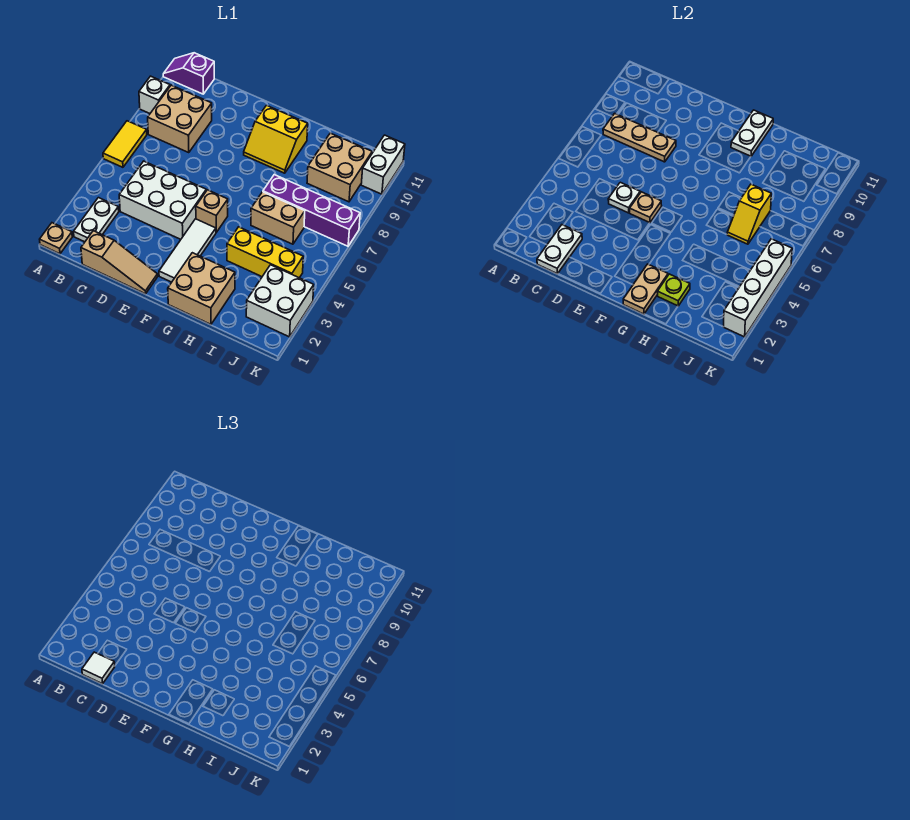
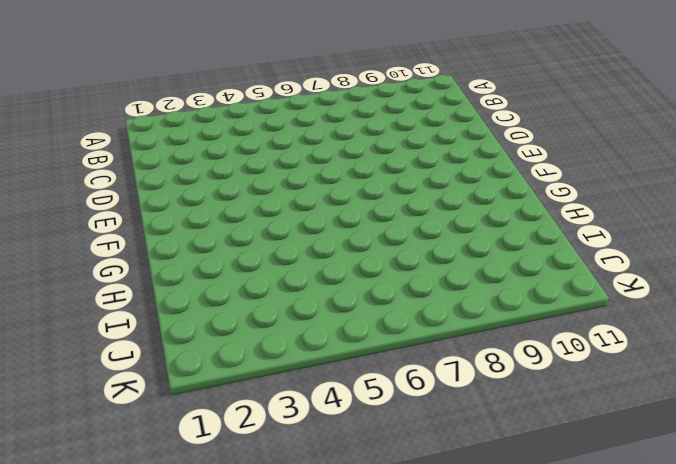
none -> tan plate A1 level 1
none -> yellow tile A6:A7 level 1
none -> white brick A9 level 1

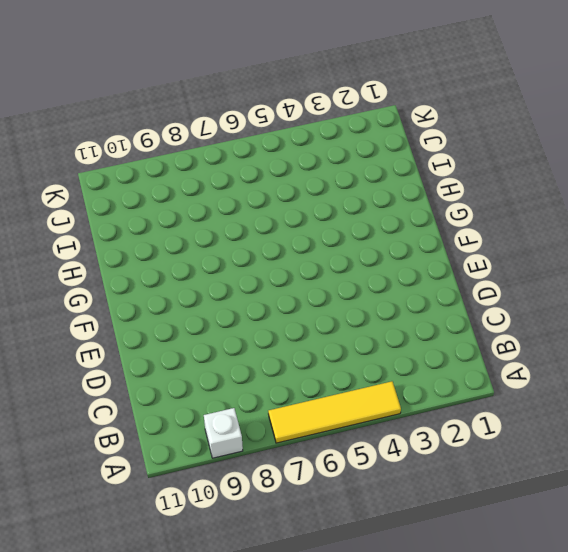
yellow tile A4:A7 level 1 -> yellow tile A6:A7 level 1
none -> tan plate A1 level 1
none -> purple slope A11:B11 level 1 top B
none -> white plate B2:B3 level 1

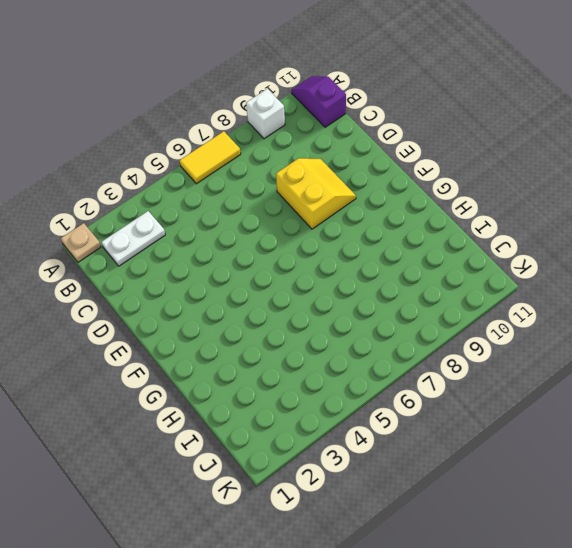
yellow slope D8:E9 level 1 top 8 -> yellow slope F9:G10 level 1 top 10
none -> tan brick B8:C9 level 1
none -> tan slope C1:E1 level 1 top C
none -> white brick C4:E5 level 1

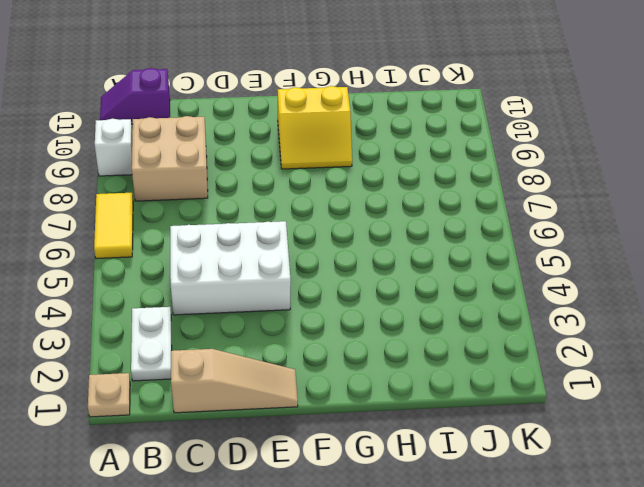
none -> white tile F2:F4 level 1
none -> tan brick F5 level 1
none -> tan brick G1:H2 level 1

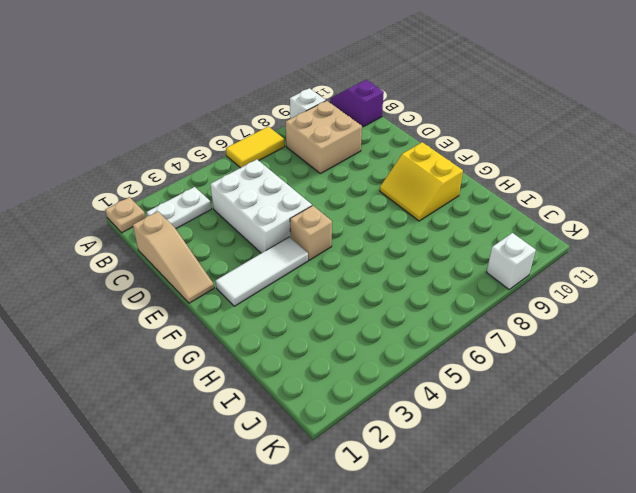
white brick K9 level 1 -> none
none -> tan brick G1:H2 level 1
none -> yellow brick H4:J4 level 1
none -> tan brick H6:I6 level 1

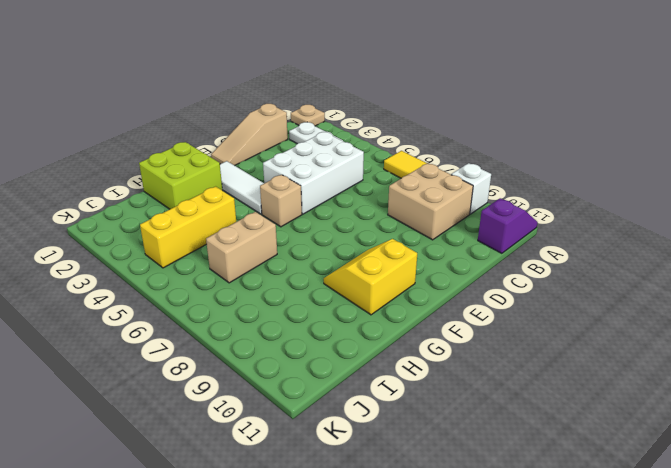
lime brick G1:H2 level 1 -> tan brick G1:H2 level 1
none -> purple brick H7:K7 level 1
none -> tan brick I9:J10 level 1
none -> white brick J2:K3 level 1

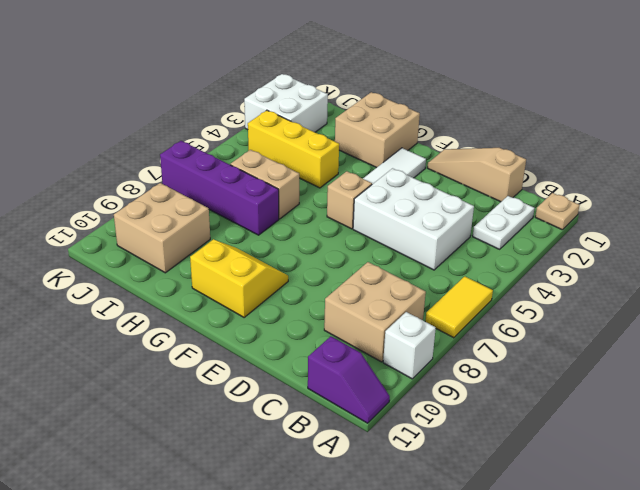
none -> white brick K10:K11 level 1
none -> tan plate B8:D8 level 2
none -> white plate C1:C2 level 2

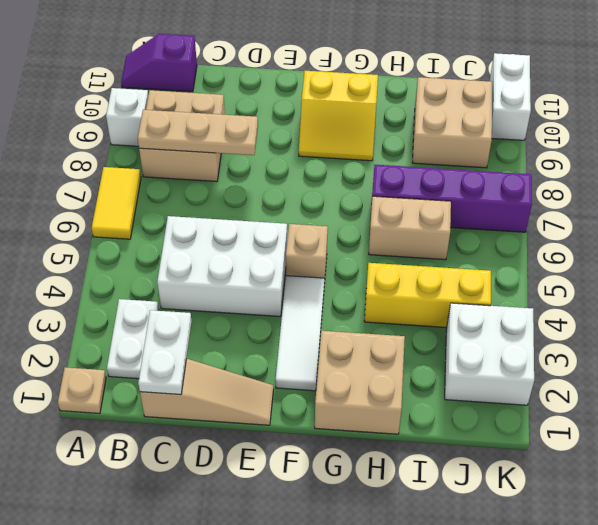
none -> white plate D5 level 2
none -> tan plate E5 level 2
none -> tan plate G1:G2 level 2

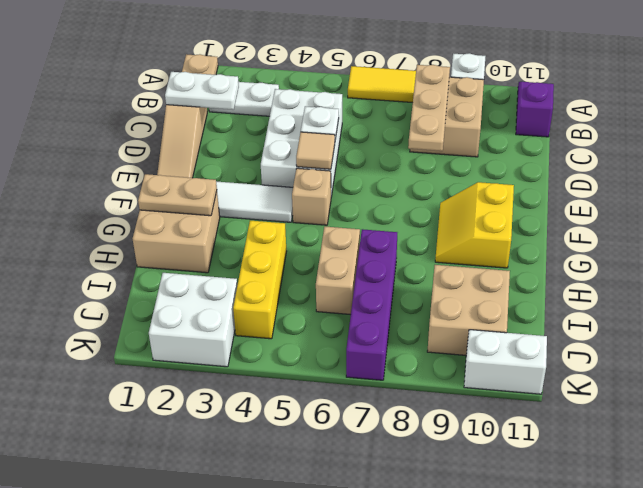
tan tile E5 level 2 -> tan plate E5 level 2
none -> white plate G10:G11 level 2
none -> lime plate H2 level 2
none -> yellow slope I6:I7 level 2 top 7

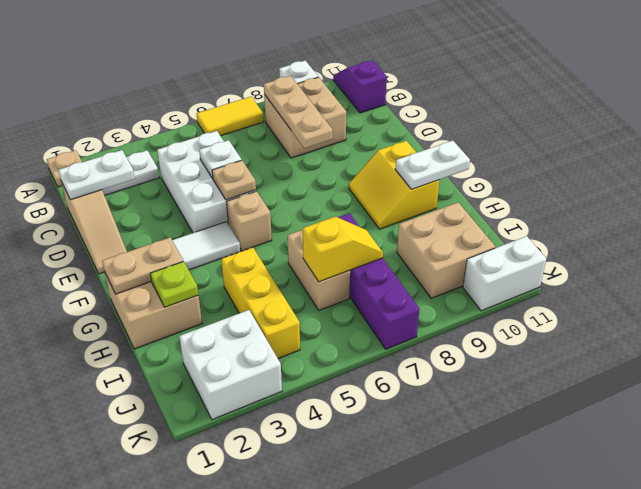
yellow slope I6:I7 level 2 top 6 -> yellow slope I6:I7 level 2 top 7
none -> white brick K2:K5 level 2
none -> white tile C1 level 3

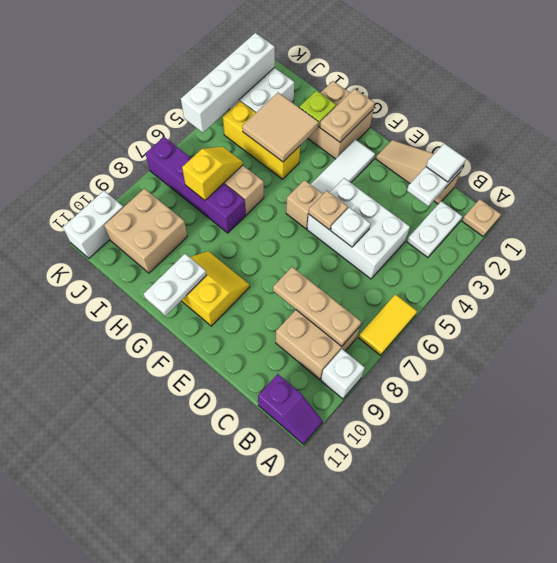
tan tile H3:I4 level 2 -> none

